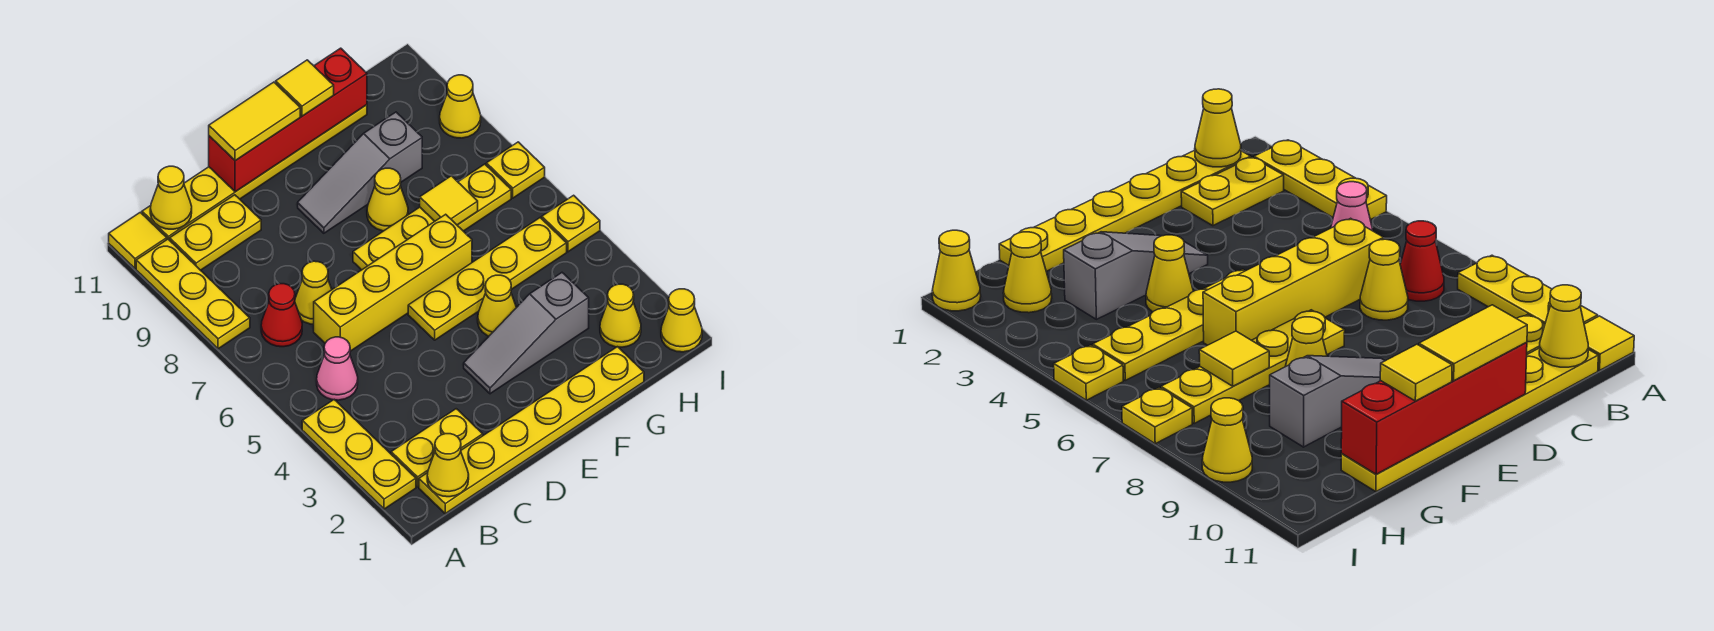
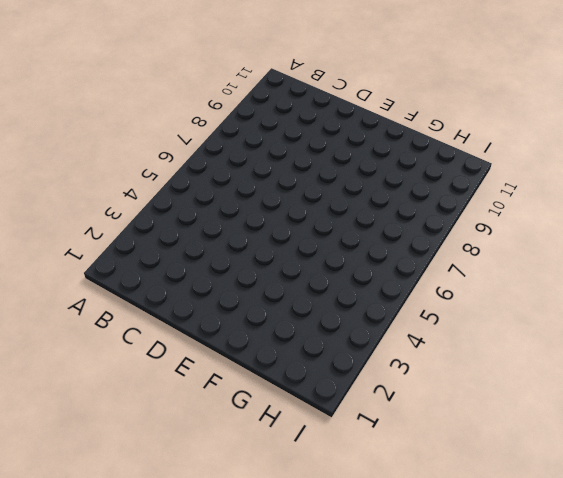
none -> yellow plate A2:A4 level 1
none -> yellow plate A8:A10 level 1
none -> yellow tile A11 level 1

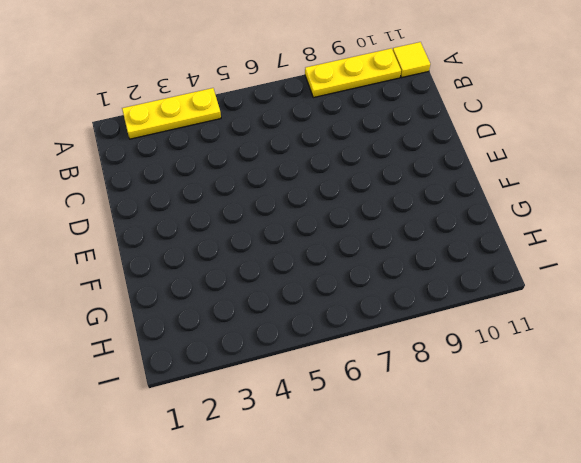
none -> yellow plate B1:G1 level 1
none -> yellow plate B2:C2 level 1
none -> pink cone B5 level 1

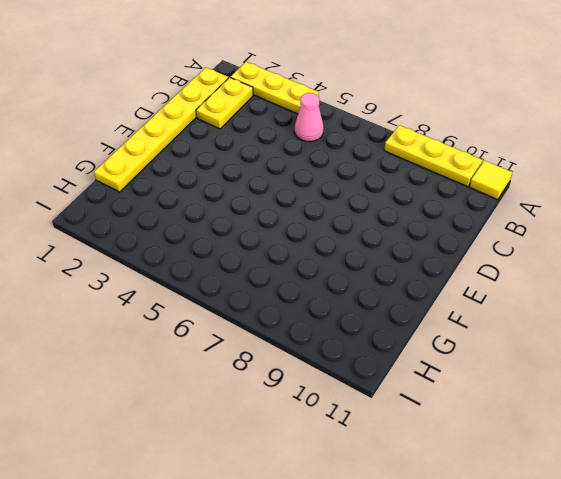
none -> red cone B7 level 1
none -> yellow plate B10:C10 level 1
none -> yellow plate B11:G11 level 1

